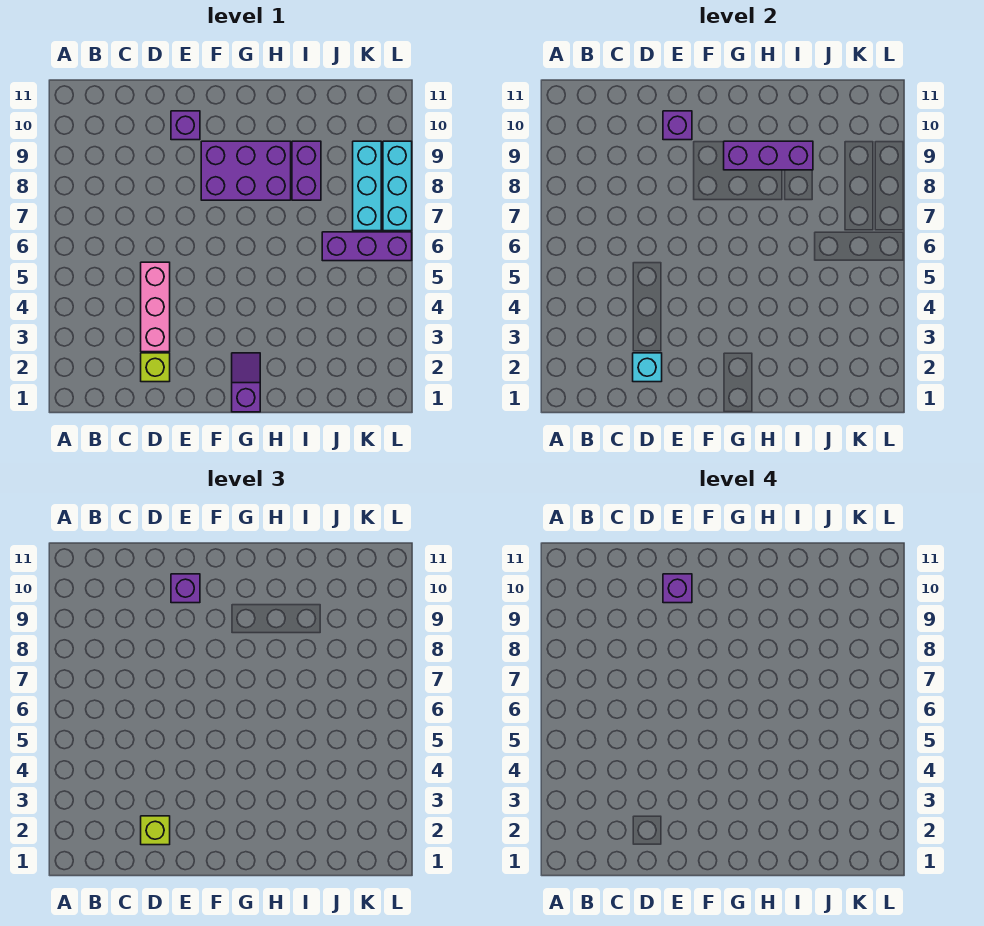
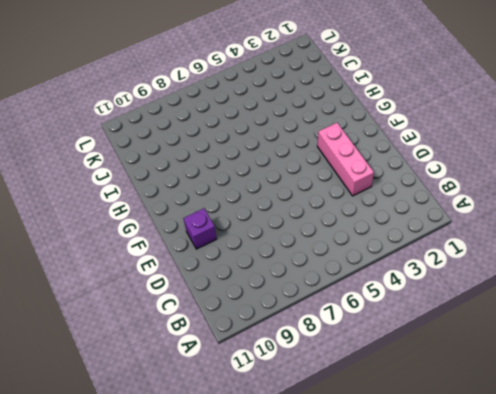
pink brick D3:F3 level 1 -> pink brick D3:D5 level 1
none -> lime brick D2 level 1
none -> purple brick F8:H9 level 1
none -> purple slope G1:G2 level 1 top 1

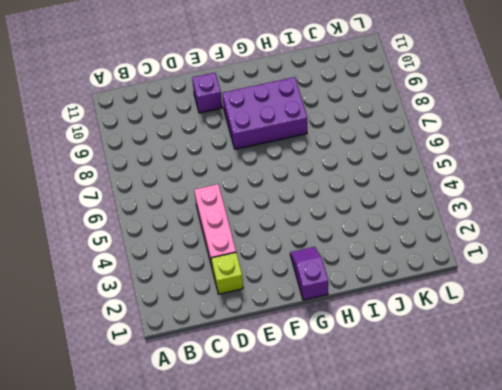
none -> purple brick I8:I9 level 1
none -> purple brick J6:L6 level 1
none -> cyan brick K7:K9 level 1

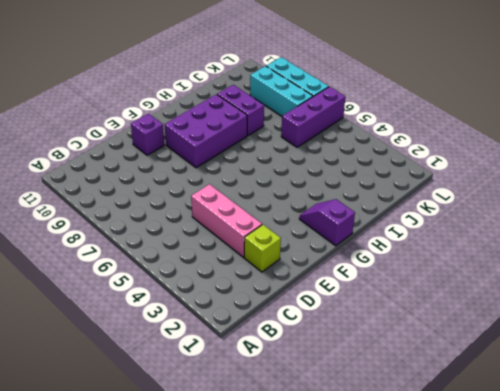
none -> cyan brick D2 level 2
none -> purple brick E10 level 2
none -> purple brick G9:I9 level 2

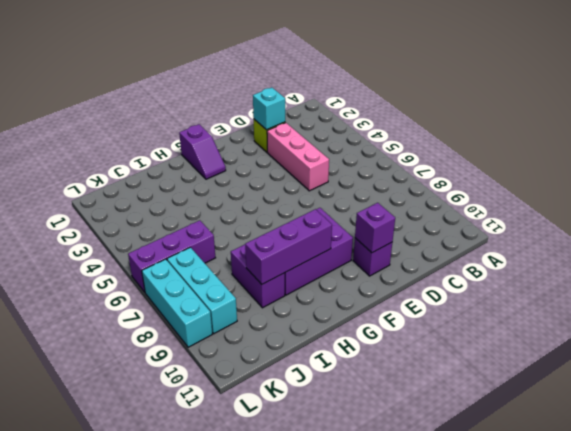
none -> lime brick D2 level 3
none -> purple brick E10 level 3
none -> purple brick E10 level 4

